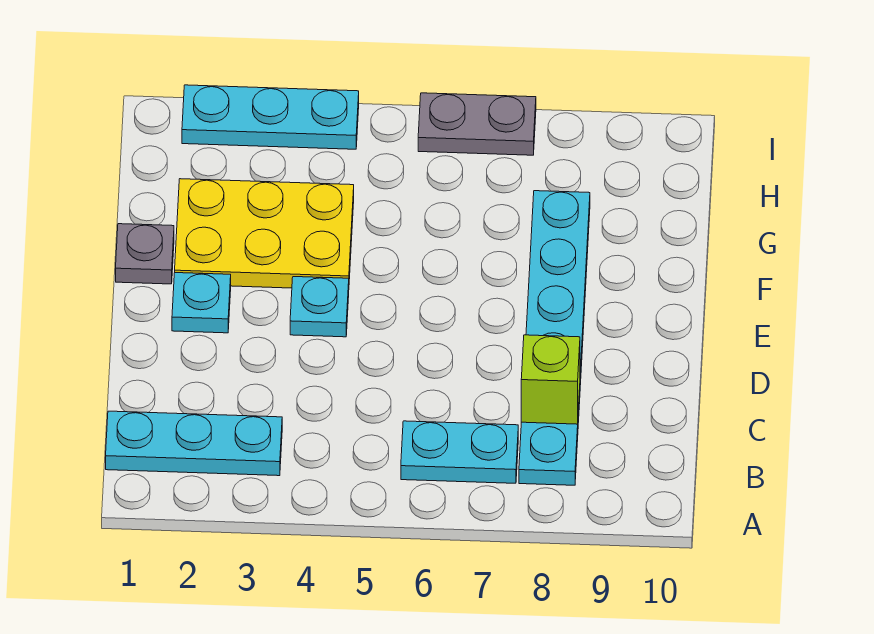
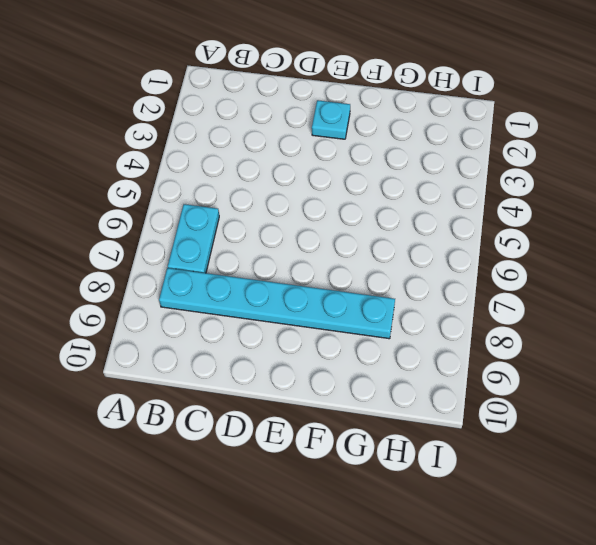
none -> cyan plate B1:B3 level 1
none -> cyan plate E4 level 1

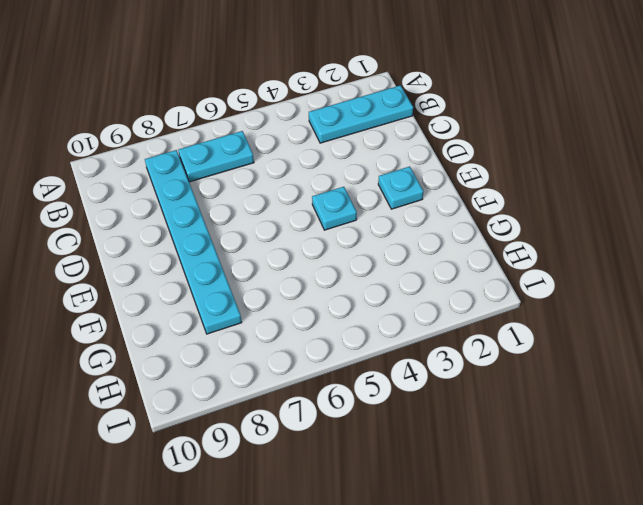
none -> grey plate F1 level 1
none -> yellow plate F2:G4 level 1

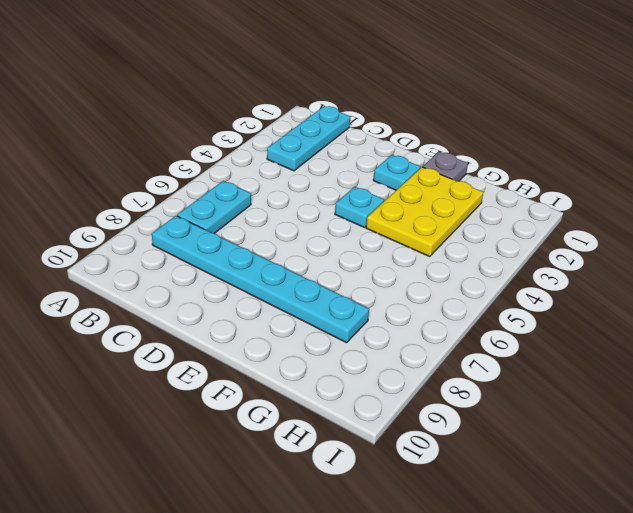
none -> cyan plate I2:I4 level 1
none -> grey plate I6:I7 level 1

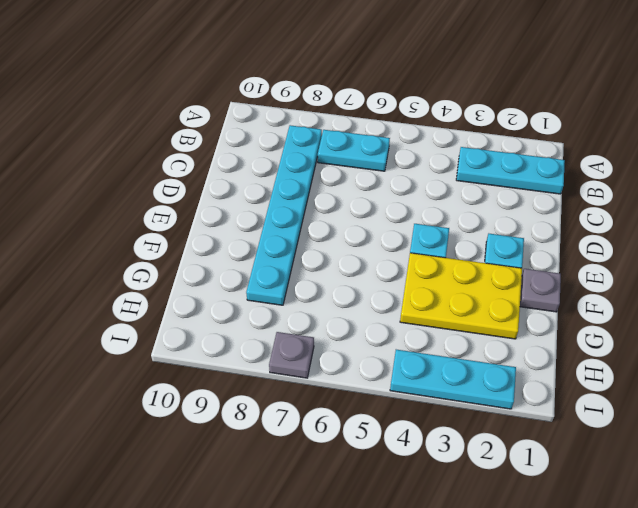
grey plate I7 level 1 -> grey plate I6:I7 level 1
none -> lime brick C8 level 2

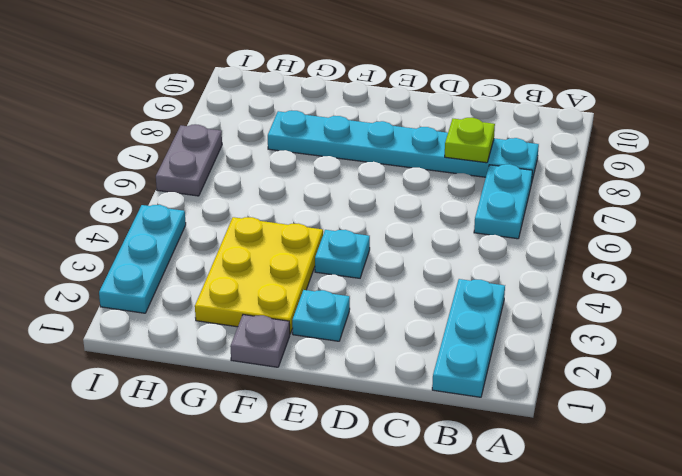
lime plate C8 level 2 -> lime brick C8 level 2

